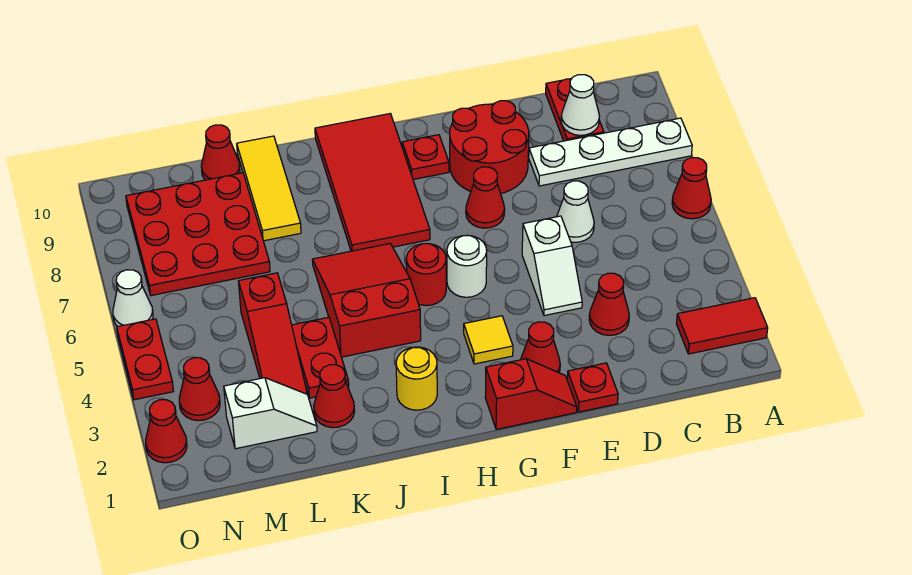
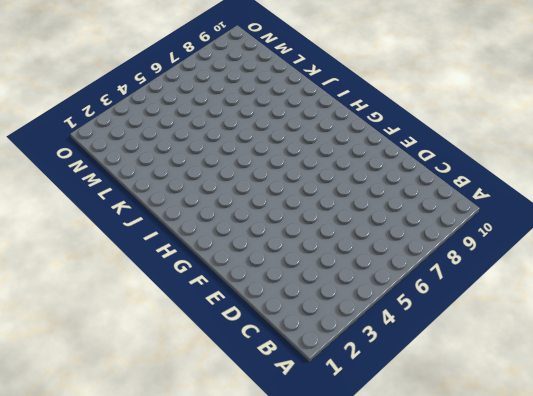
none -> red tile A2:B2 level 1
none -> red cone A6 level 1
none -> white plate A8:D8 level 1
none -> red plate C9:C10 level 1

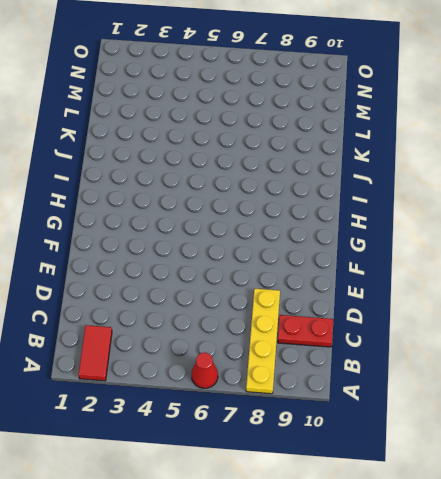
yellow plate A8:D8 level 1 -> white plate A8:D8 level 1
none -> red cone D3 level 1
none -> white cone D6 level 1
none -> red plate E1 level 1
none -> white slope E4:E5 level 1 top 5

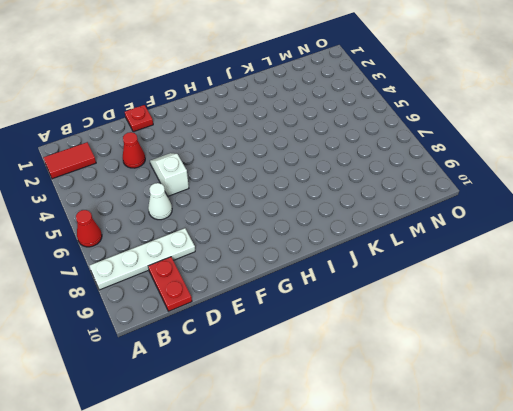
none -> red round brick E8:F9 level 1
none -> red slope F1:G1 level 1 top G
none -> red cone F2 level 1
none -> red cone F7 level 1

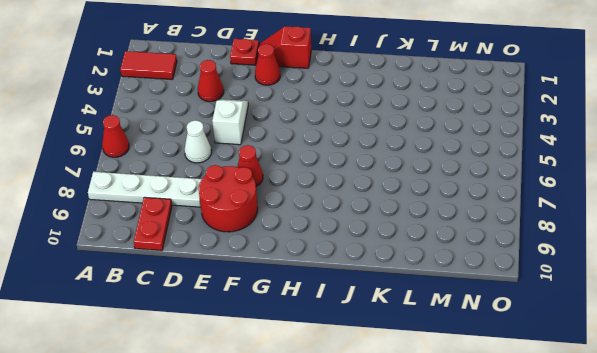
none -> yellow tile G3 level 1
none -> white round brick G5 level 1
none -> red plate G9 level 1
none -> red round brick H5 level 1

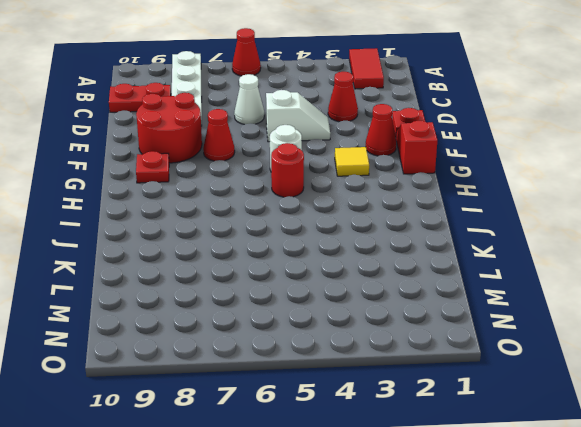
none -> red tile H7:I10 level 1
none -> yellow round brick I2 level 1
none -> red slope I4:J6 level 1 top 4
none -> red cone K2 level 1

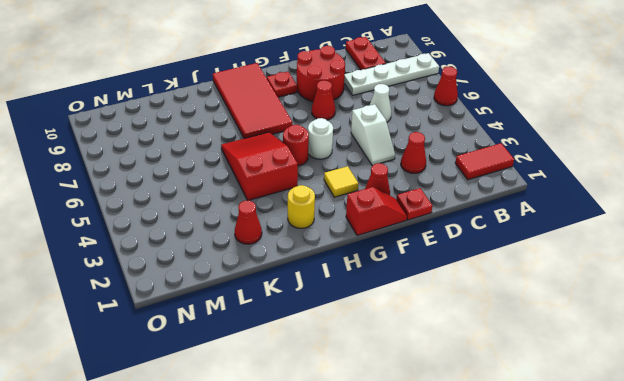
none -> red plate K3:K4 level 1
none -> yellow tile K8:K10 level 1
none -> white slope L2:M2 level 1 top M
none -> red slope L3:L5 level 1 top 5

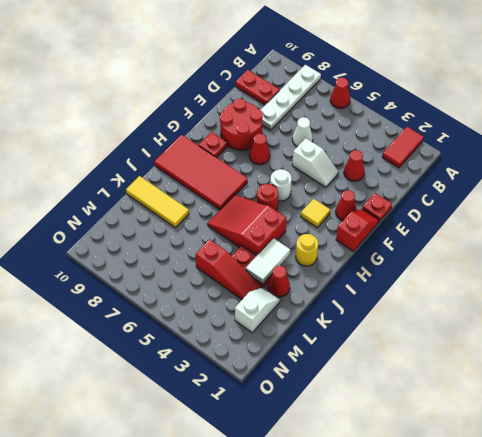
white tile J3:K3 level 2 -> none
none -> red plate L7:N9 level 1
none -> red cone L10 level 1
none -> red cone N3 level 1
none -> red cone O2 level 1

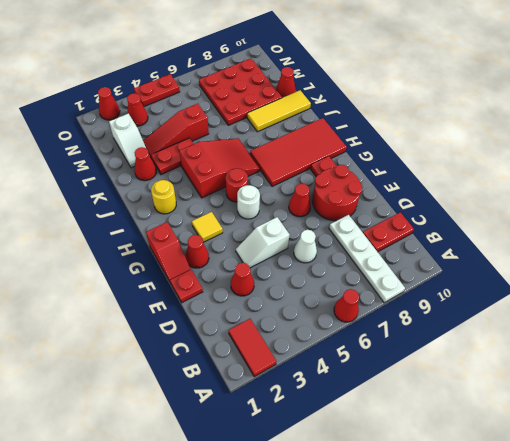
none -> white cone O6 level 1
none -> white cone C9 level 2

